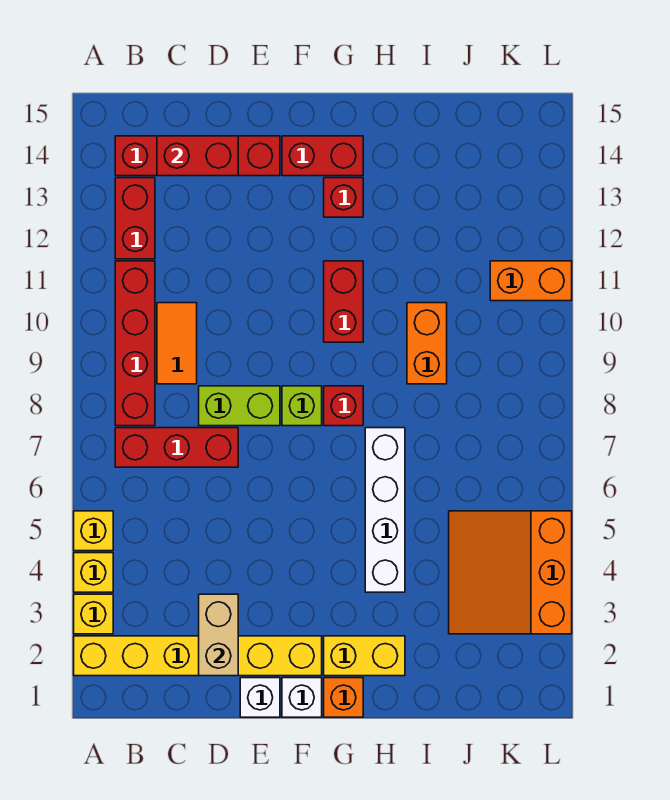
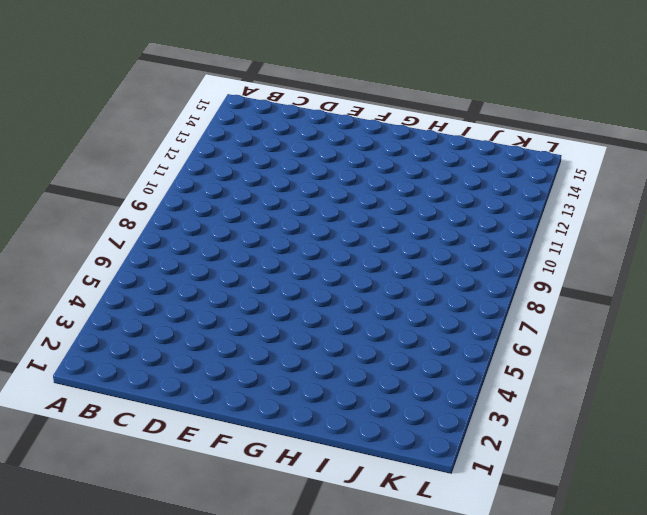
none -> yellow brick A2:F2 level 1
none -> yellow brick A3 level 1
none -> yellow brick A4 level 1

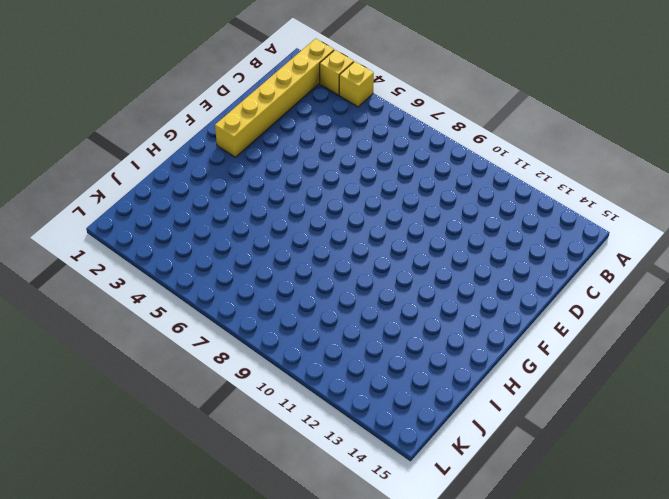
none -> yellow brick A5 level 1
none -> red brick B7:D7 level 1
none -> red brick B8:B11 level 1

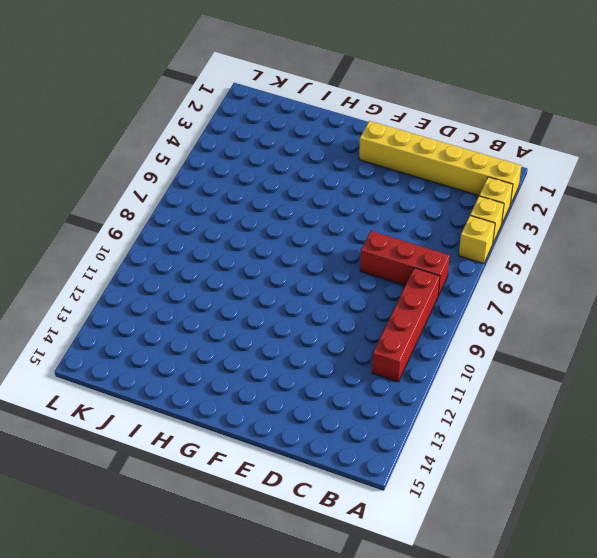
none -> red brick B12:B13 level 1
none -> red brick B14:E14 level 1
none -> orange tile C9:C10 level 1

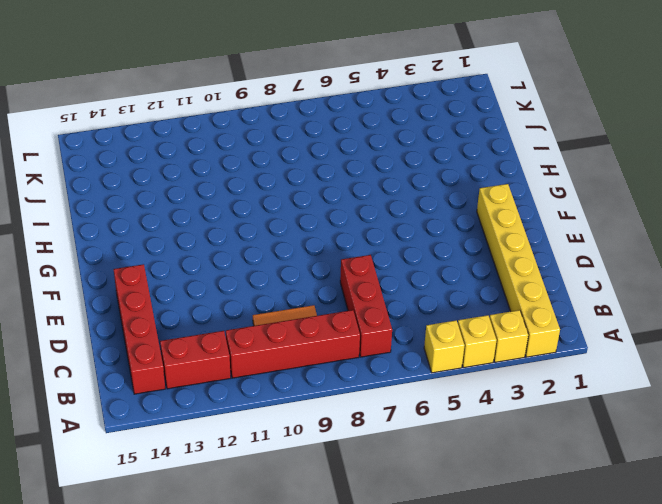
none -> lime brick D8:E8 level 1
none -> white brick E1 level 1
none -> white brick F1 level 1

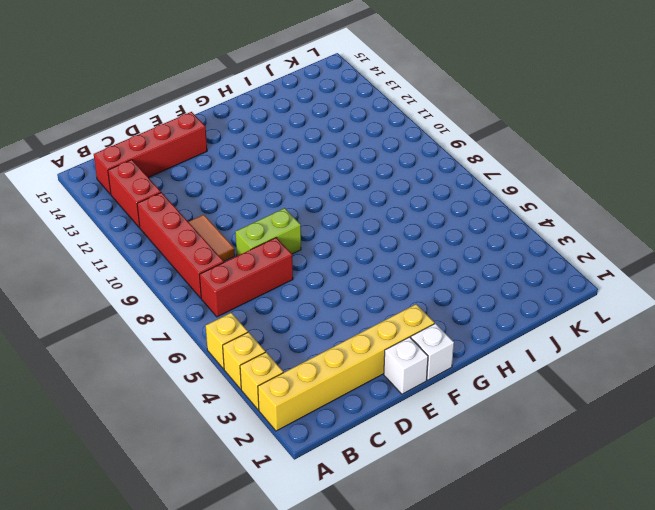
none -> lime brick F8 level 1
none -> red brick F14:G14 level 1
none -> orange brick G1 level 1

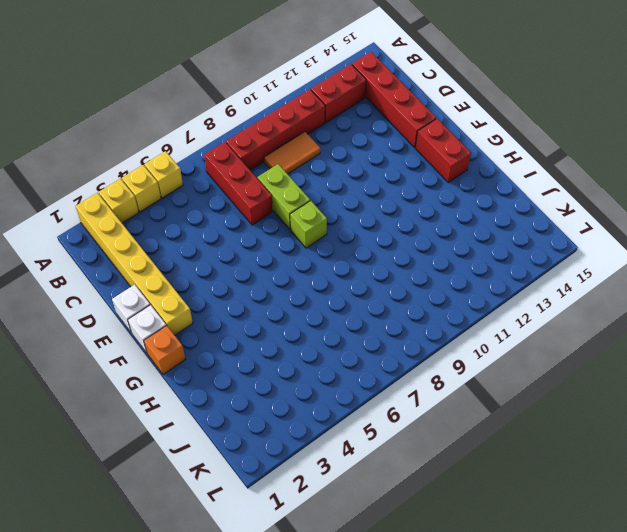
none -> yellow brick G2:H2 level 1
none -> red brick G8 level 1
none -> red brick G10:G11 level 1

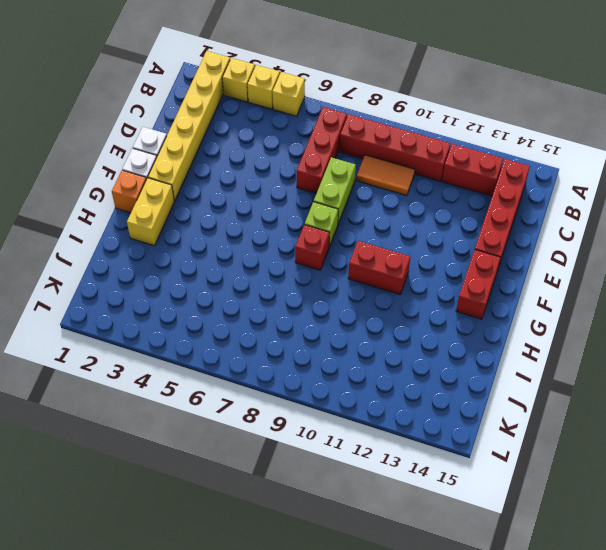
none -> red brick G13 level 1
none -> white brick H4:H7 level 1
none -> orange brick I9:I10 level 1

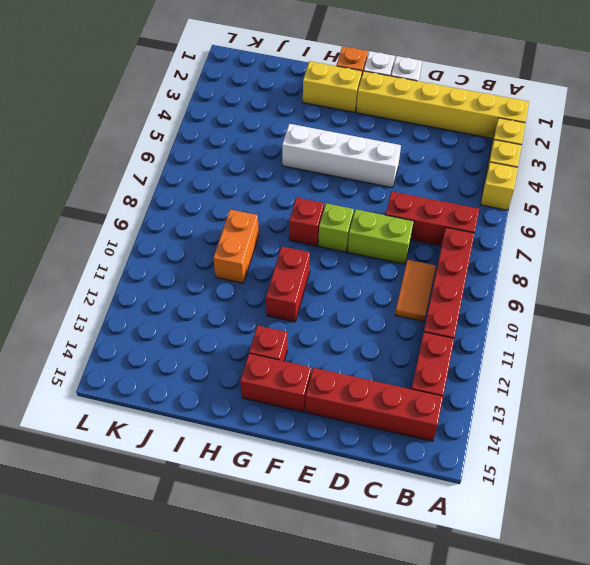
white brick E5:H5 level 1 -> white brick H4:H7 level 1
none -> orange slope J3:L5 level 1 top L
none -> orange brick K11:L11 level 1
none -> red brick C14:D14 level 2

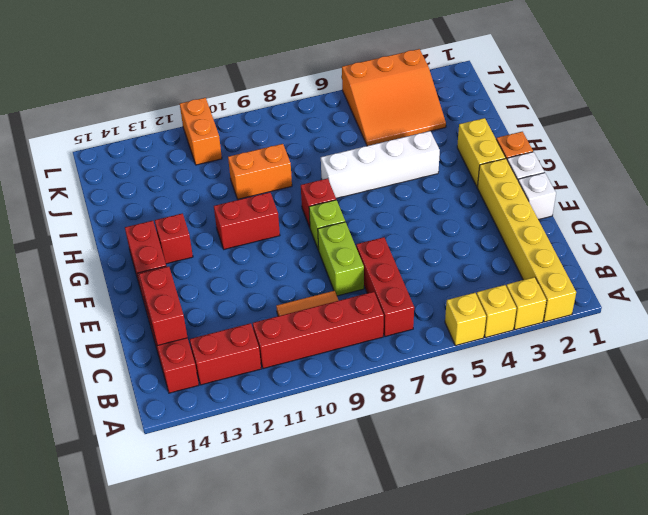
none -> tan brick D2:D3 level 2

